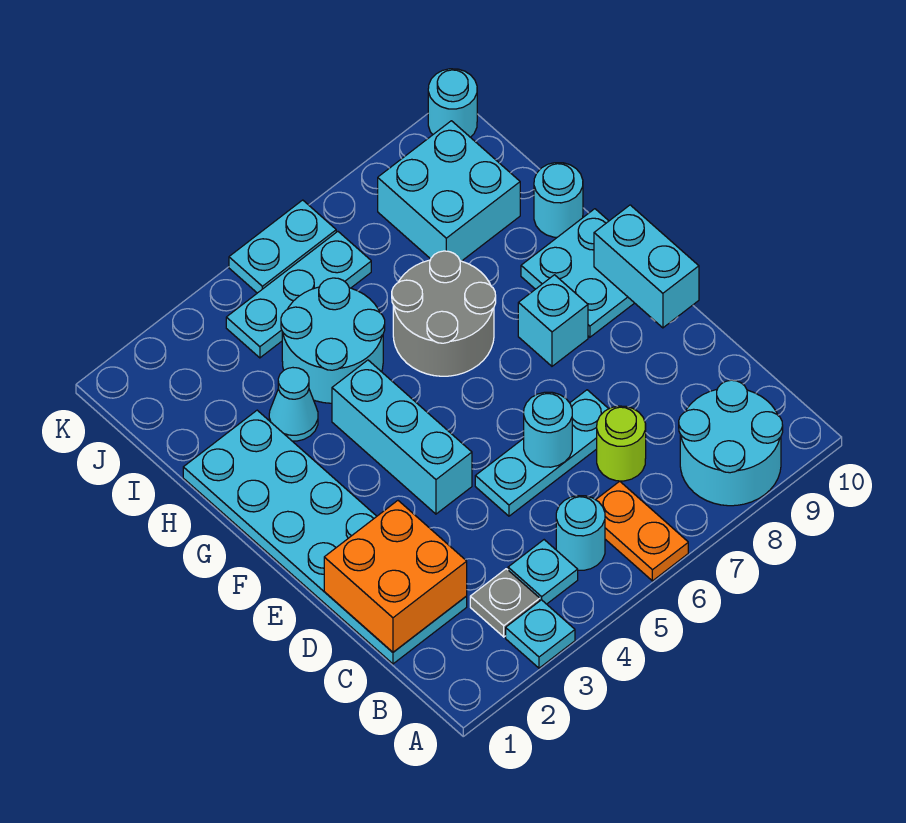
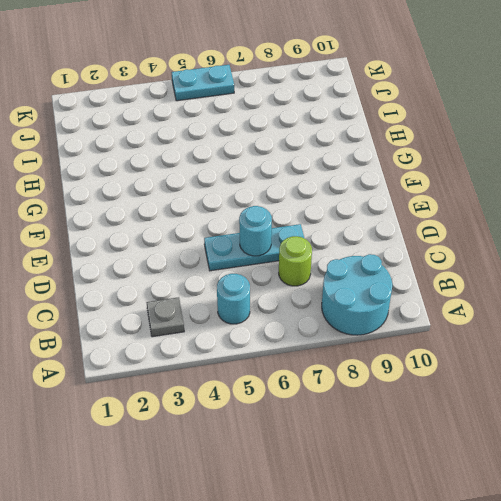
none -> cyan plate A3 level 1
none -> orange plate A6:B6 level 1
none -> cyan plate B4 level 1

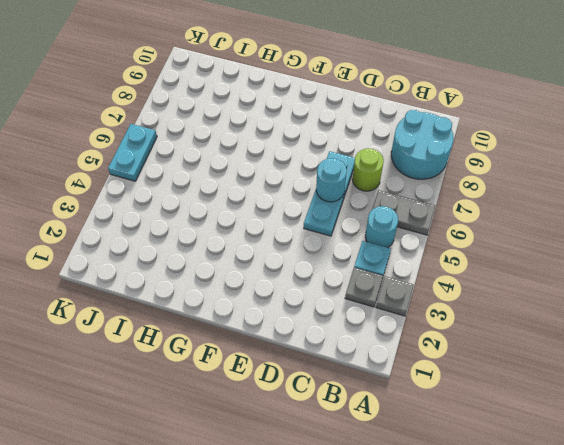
grey plate A3 level 1 -> cyan plate A3 level 1
grey plate A6:B6 level 1 -> orange plate A6:B6 level 1
none -> cyan plate C1:H2 level 1
none -> cyan brick E4:G4 level 1
none -> cyan brick F8 level 1

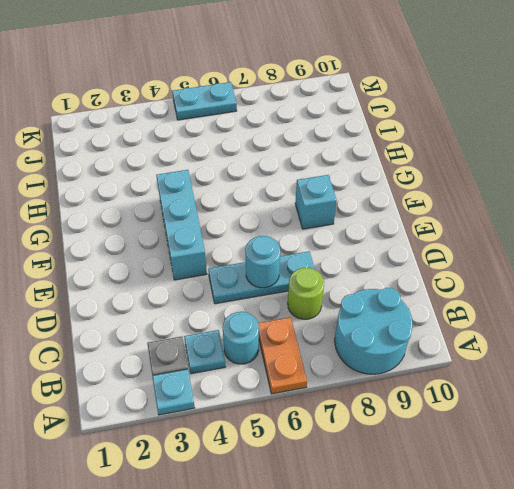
none -> cyan plate C1:H2 level 1
none -> cyan plate F9:G10 level 1
none -> grey round brick G6:H7 level 1

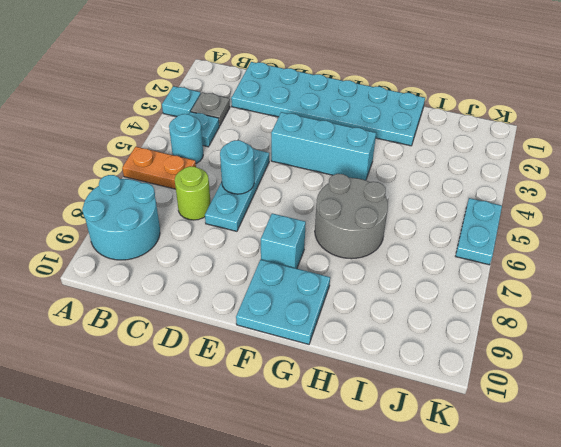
none -> cyan cone H3 level 1
none -> cyan round brick H4:I5 level 1
none -> cyan round brick H10 level 1

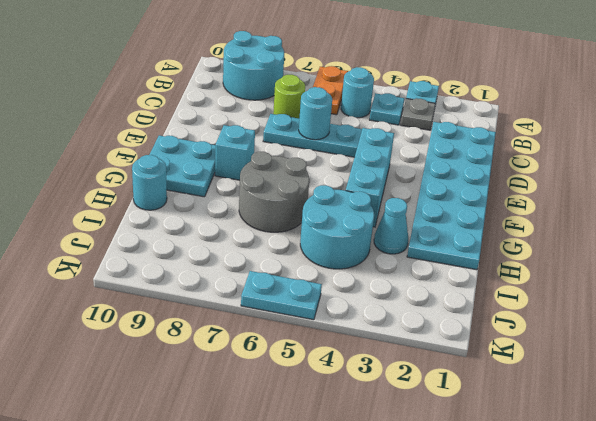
none -> cyan brick I8:J9 level 1
none -> cyan plate J4:J6 level 1
none -> cyan round brick K10 level 1

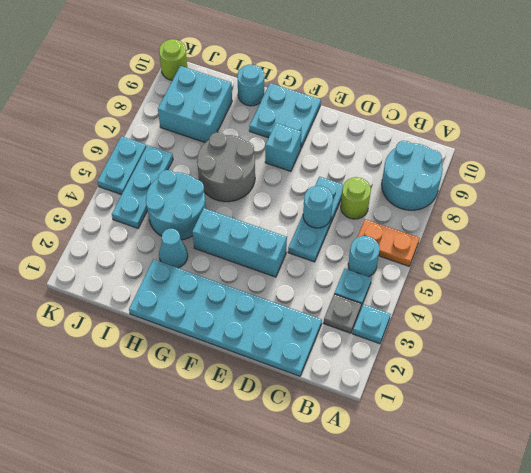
lime round brick K10 level 1 -> cyan round brick K10 level 1
none -> orange brick C1:D2 level 2
none -> cyan brick E10:F10 level 2

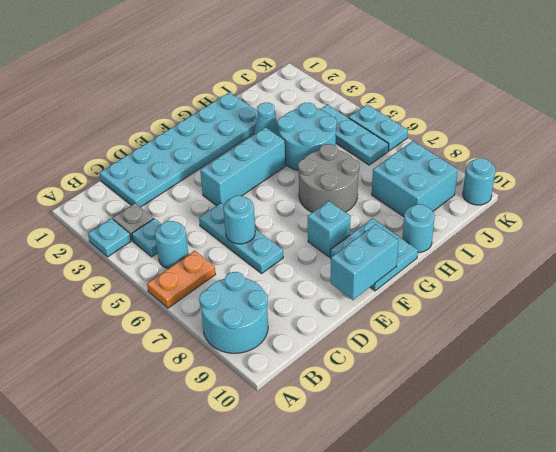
none -> lime round brick C7 level 1
none -> orange brick C1:D2 level 2

